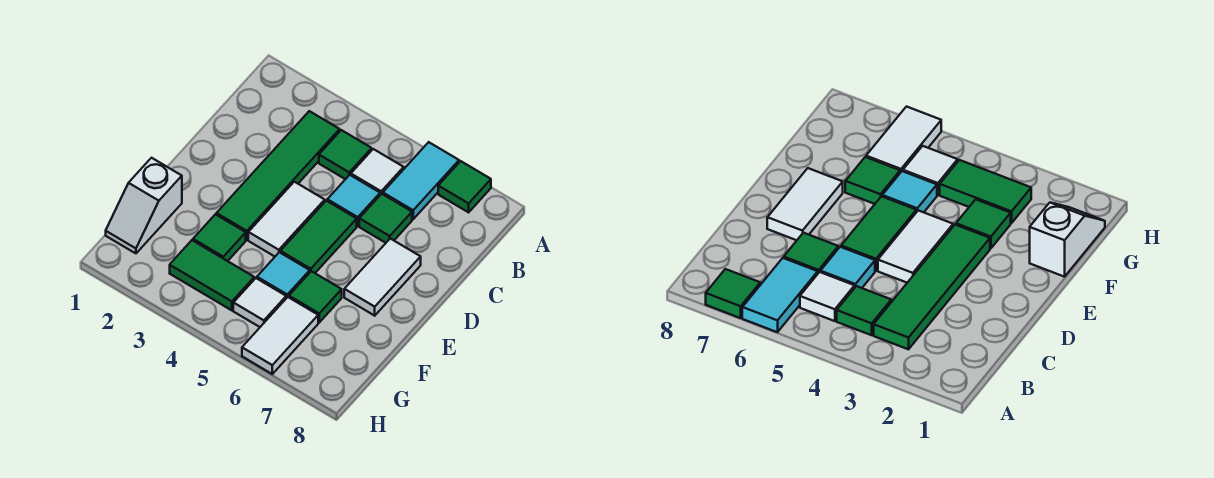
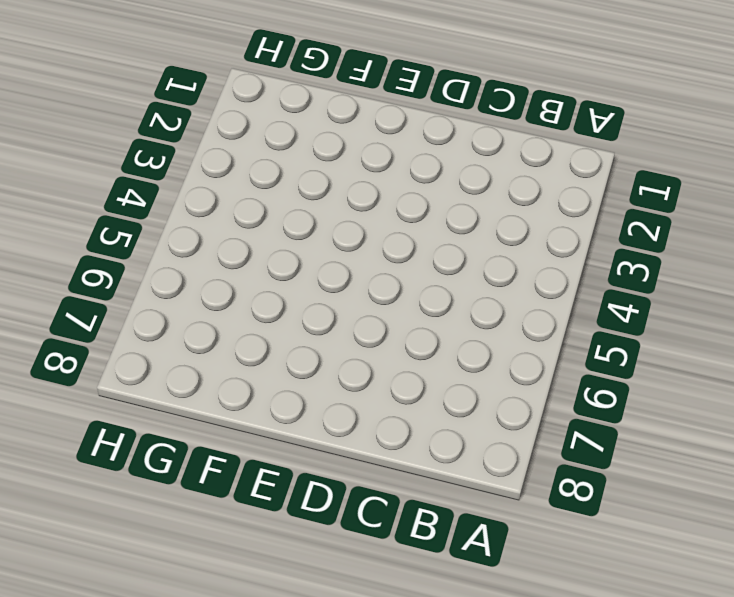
none -> cyan tile A6:B6 level 1
none -> green tile A7 level 1
none -> green tile B3:E3 level 1

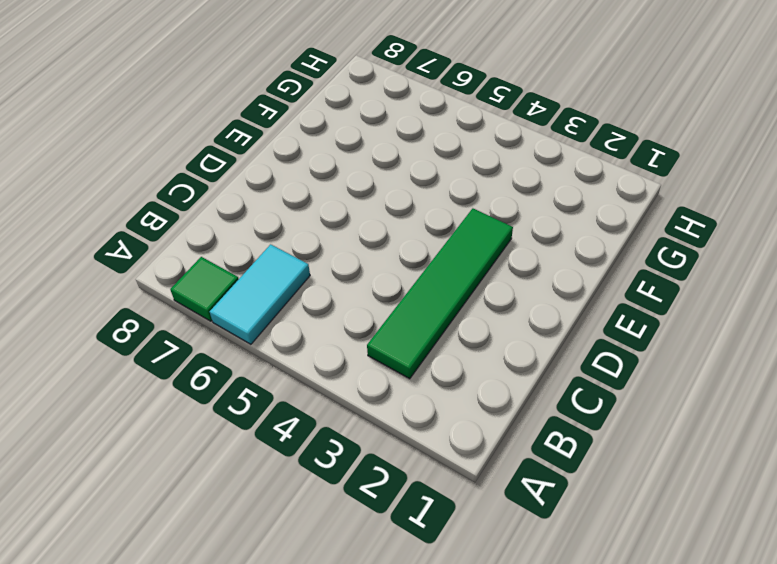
none -> green tile B4 level 1
none -> white tile B5 level 1
none -> cyan tile C5 level 1

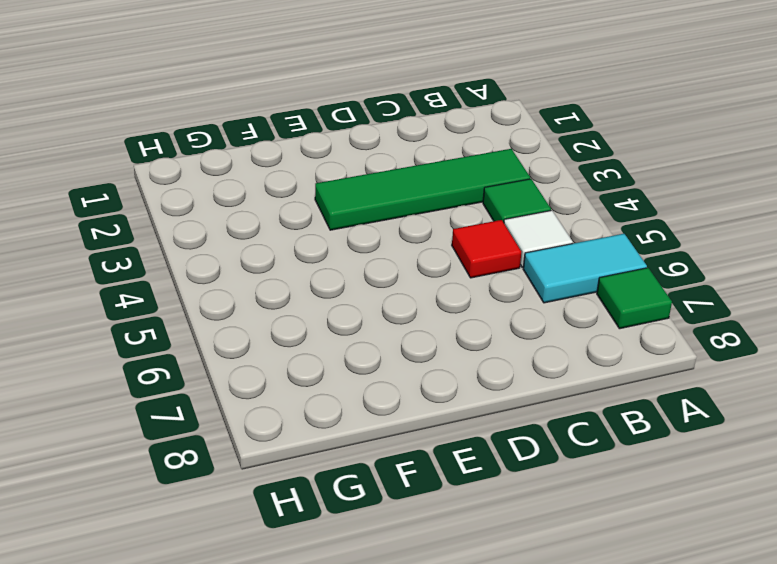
red tile C5 level 1 -> cyan tile C5 level 1
none -> green tile C6 level 1
none -> white tile D4:E4 level 1
none -> green tile D5:E5 level 1

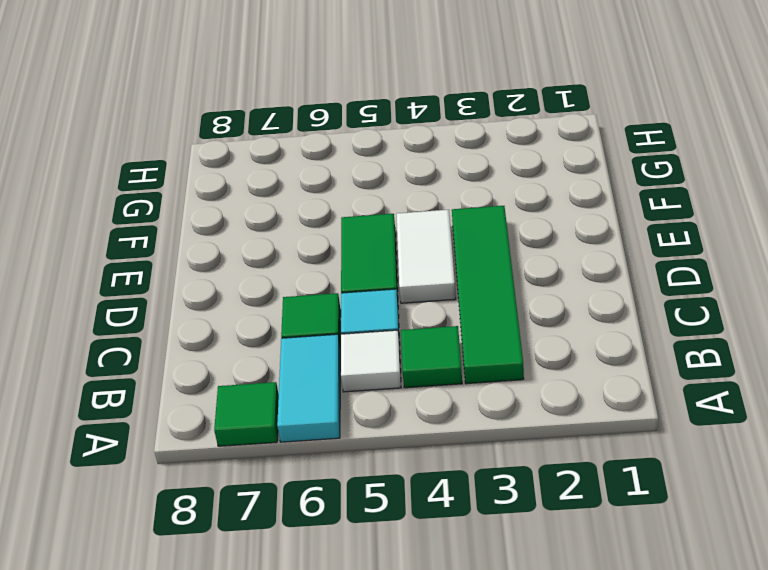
none -> white tile D7:E7 level 1
none -> white slope F1:G1 level 1 top F
none -> green tile F3 level 1

